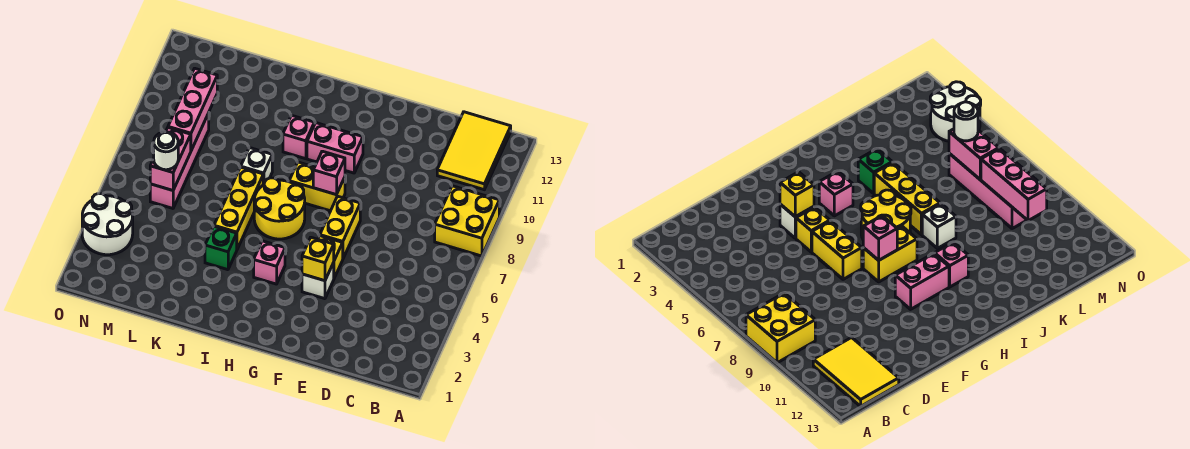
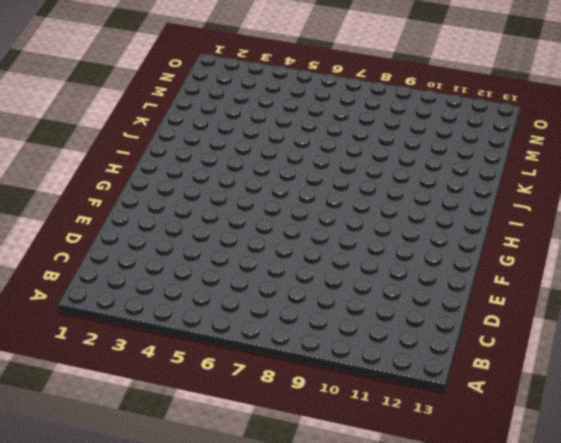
none -> yellow brick A8:B9 level 1
none -> yellow tile B11:C13 level 1
none -> white brick F4 level 1

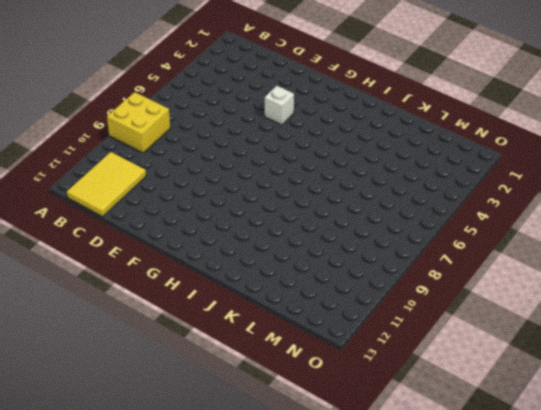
none -> yellow brick F5 level 1
none -> yellow brick F6:F7 level 1
none -> yellow brick G8:H8 level 1

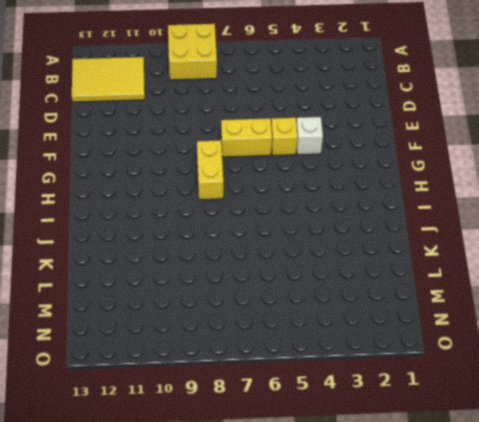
none -> pink brick G10:H10 level 1
none -> pink brick H4 level 1
none -> yellow round brick H6:I7 level 1

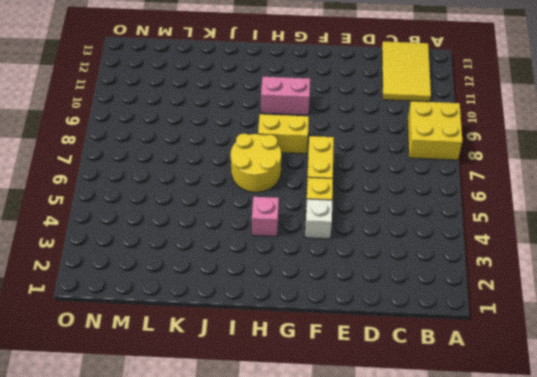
none -> pink brick I10 level 1
none -> green brick J4 level 1
none -> yellow brick J5:J7 level 1

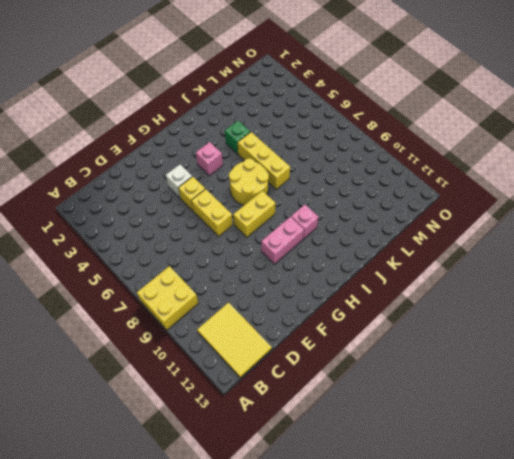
none -> white brick J8 level 1
none -> pink brick M6:M9 level 1
none -> white round brick N3:O4 level 1

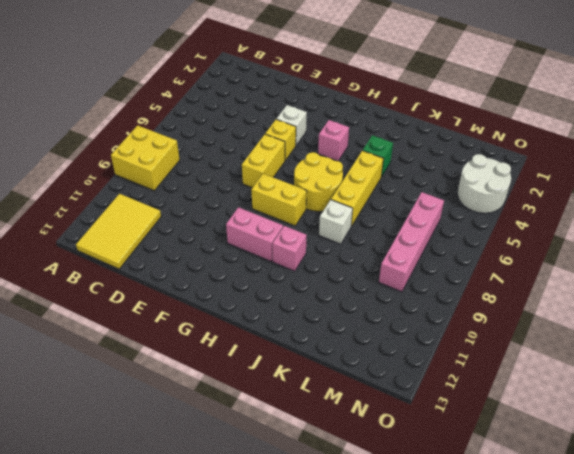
none -> yellow brick F4 level 2
none -> pink brick G8 level 2
none -> pink brick M6:M7 level 2

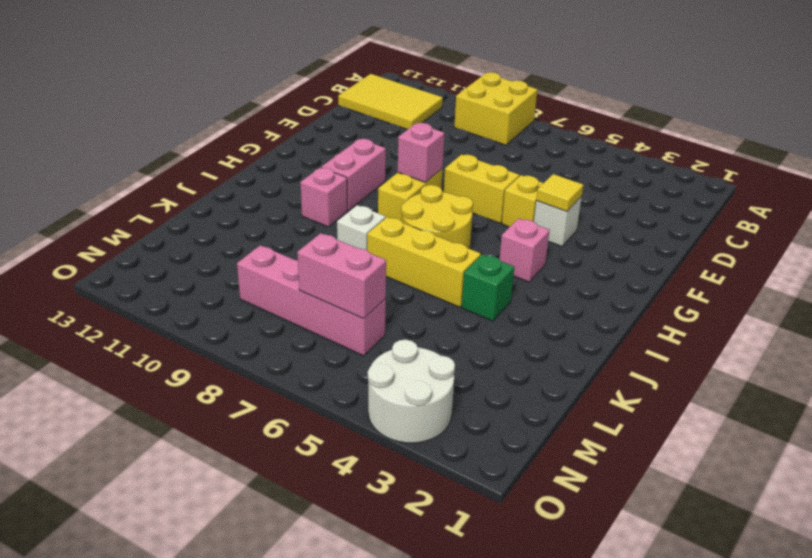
yellow tile F4 level 2 -> yellow brick F4 level 2
none -> pink brick M8:M10 level 2
none -> white round brick M6 level 3

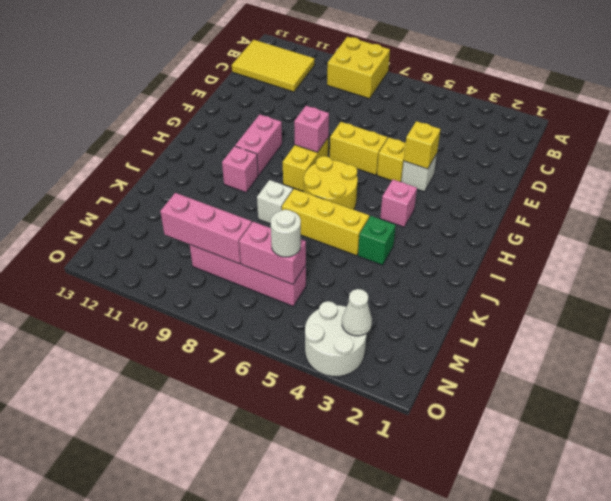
white cone N3 level 2 -> none

